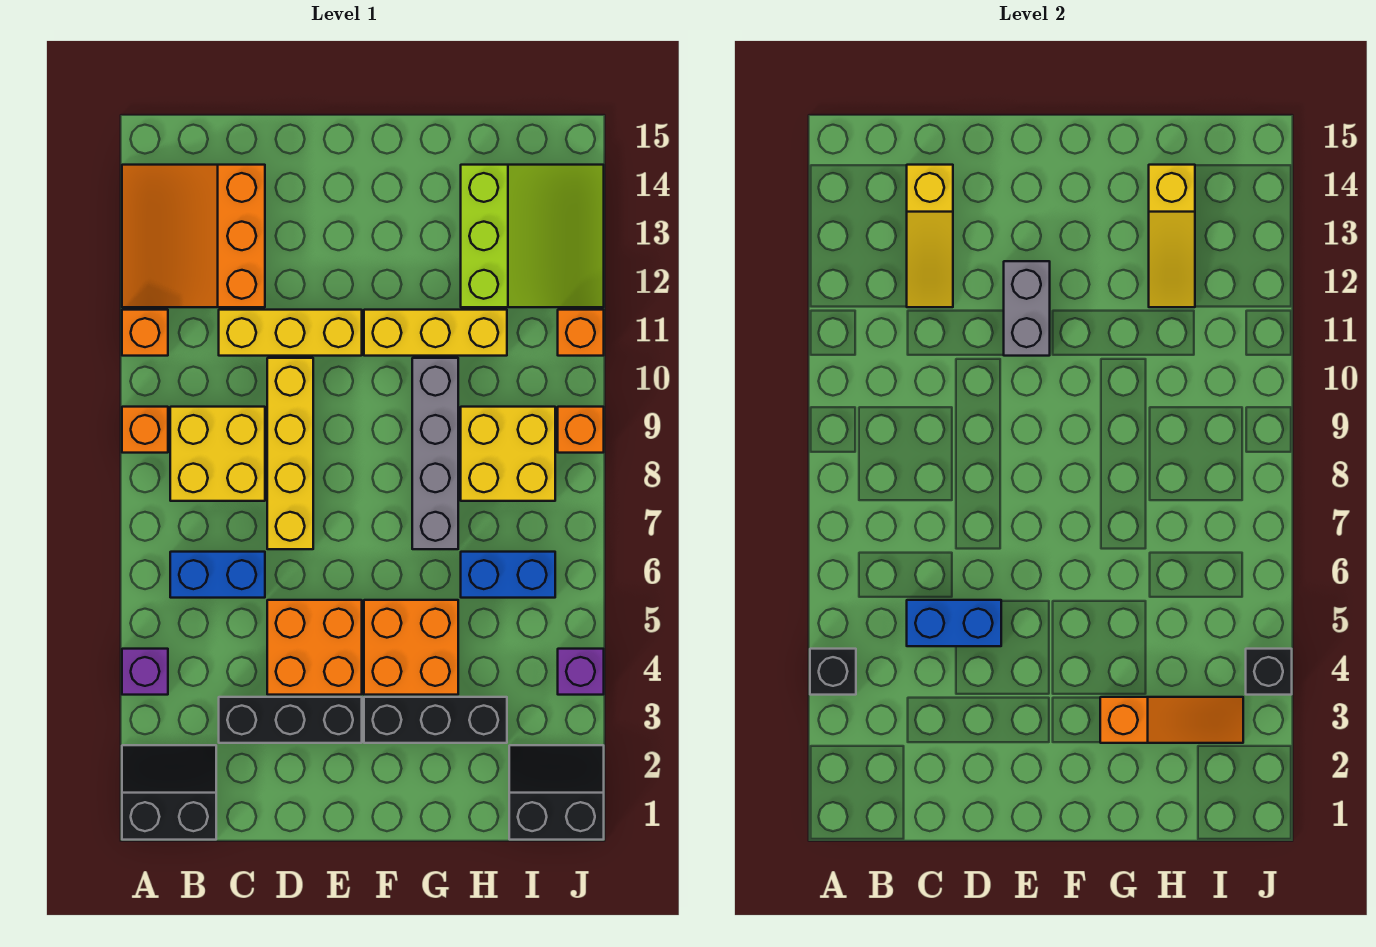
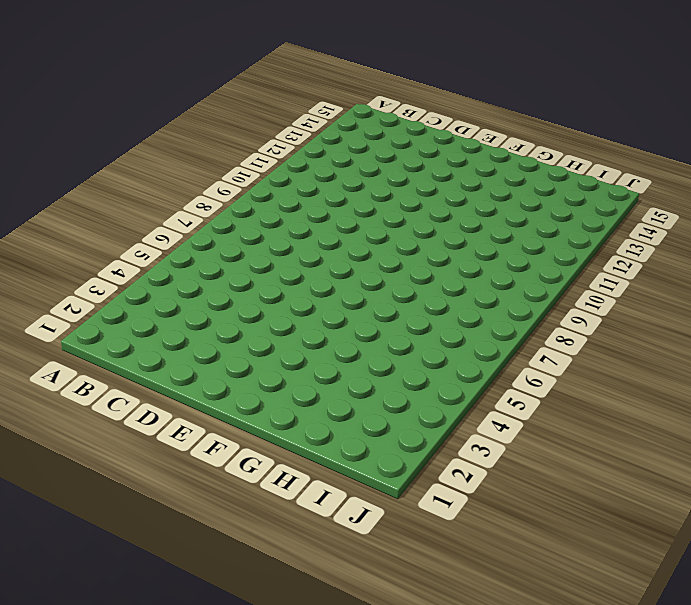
none -> black slope A1:B2 level 1 top 1
none -> purple brick A4 level 1
none -> orange brick A9 level 1

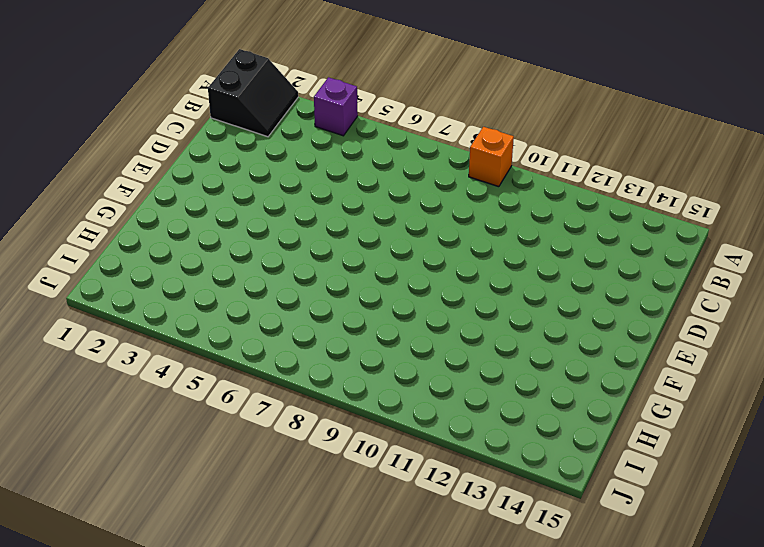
none -> orange brick A11 level 1
none -> orange slope A12:C14 level 1 top C
none -> blue brick B6:C6 level 1

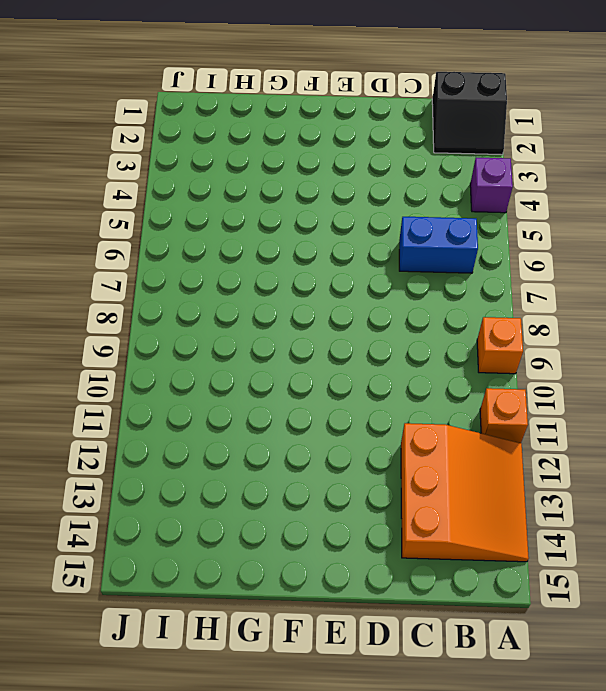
none -> yellow brick B8:C9 level 1
none -> black brick C3:E3 level 1
none -> yellow brick C11:E11 level 1

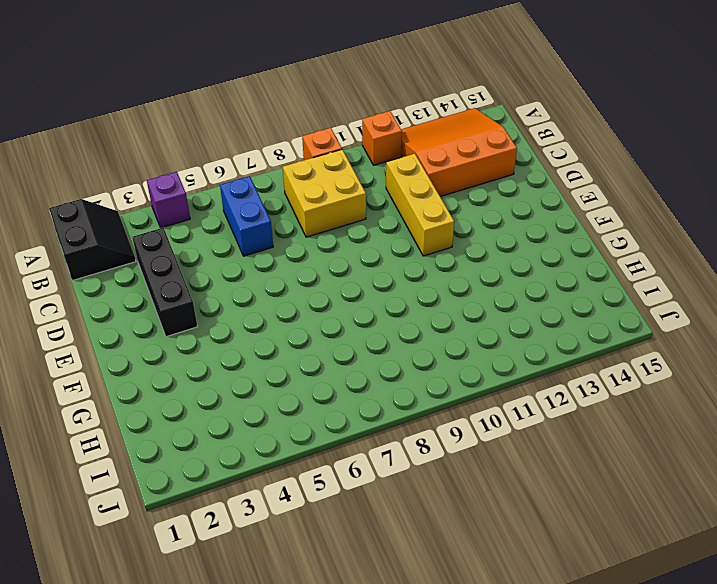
none -> orange brick D4:E5 level 1
none -> yellow brick D7:D10 level 1
none -> black brick F3:H3 level 1

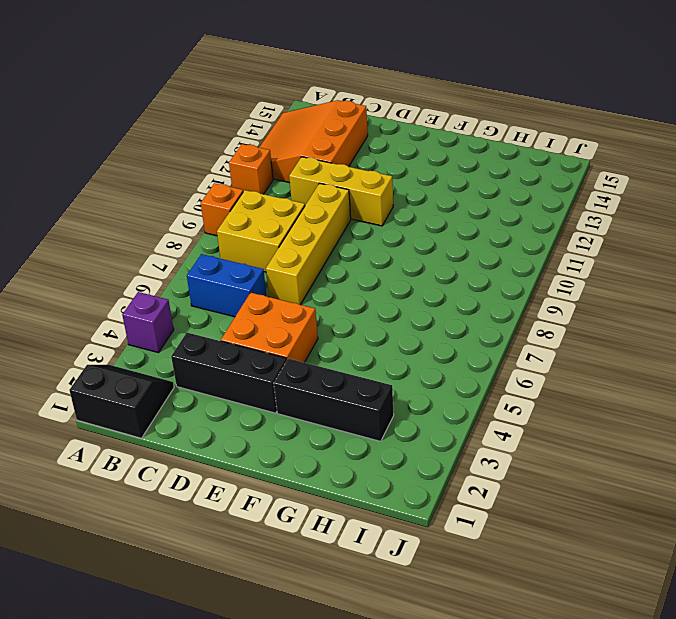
none -> orange brick F4:G5 level 1
none -> yellow brick F11:H11 level 1
none -> grey brick G7:G10 level 1

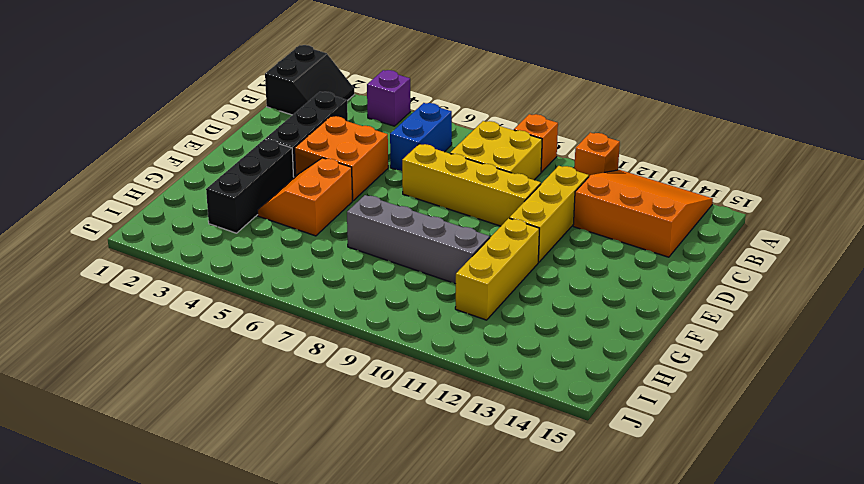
orange slope F4:G5 level 1 top 5 -> orange brick F4:G5 level 1
none -> blue brick H6:I6 level 1
none -> yellow brick H8:I9 level 1
none -> lime slope H12:J14 level 1 top H

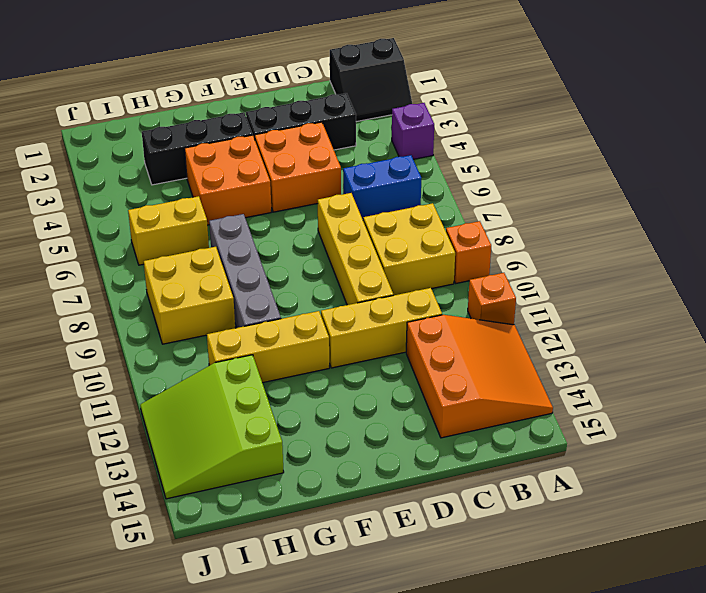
yellow brick H6:I6 level 1 -> blue brick H6:I6 level 1
none -> black slope I1:J2 level 1 top 1
none -> purple brick J4 level 1
none -> orange brick J9 level 1

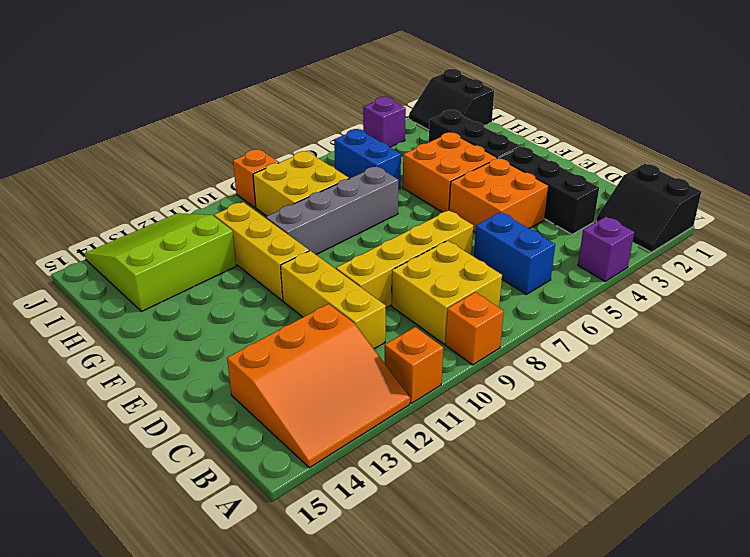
none -> orange brick J11 level 1
none -> black brick A4 level 2
none -> blue brick C5:D5 level 2

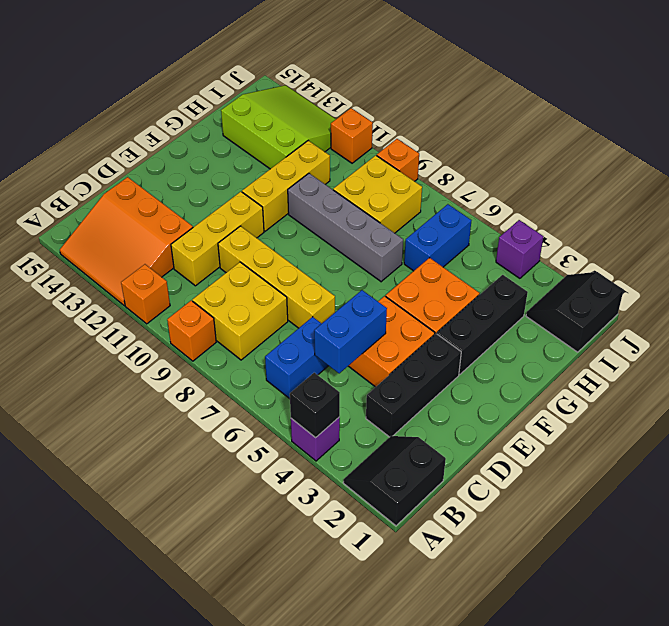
none -> yellow slope C12:C14 level 2 top 14
none -> grey brick E11:E12 level 2
none -> orange slope G3:I3 level 2 top G

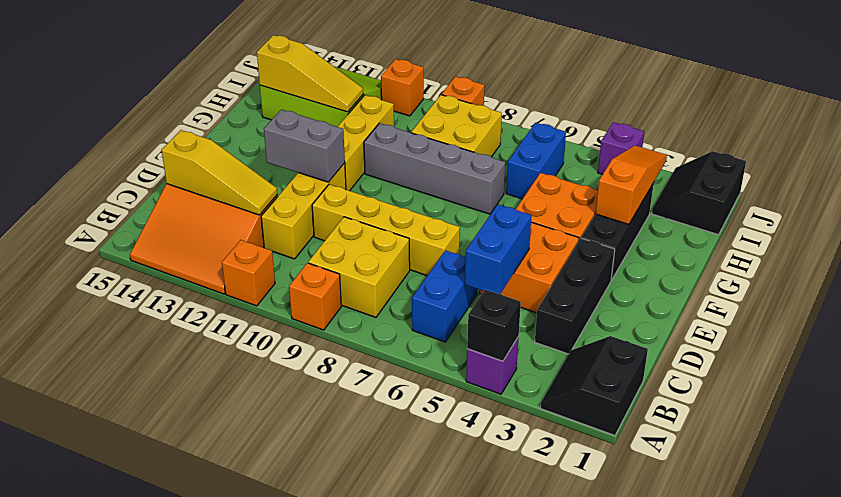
none -> black brick J4 level 2

